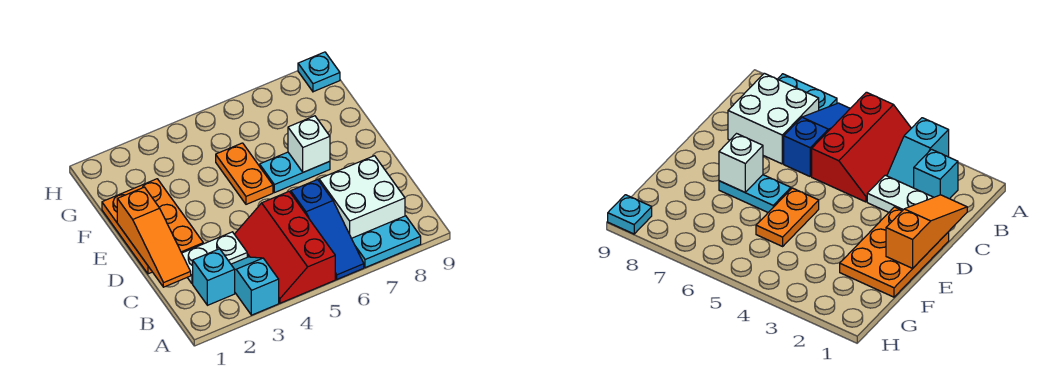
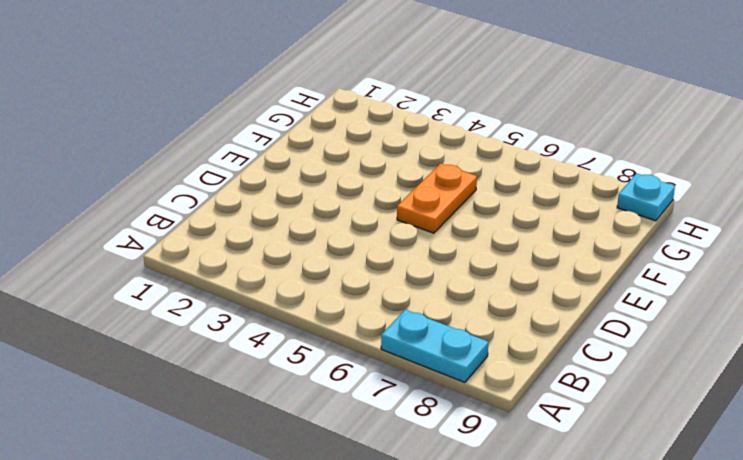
none -> cyan slope A3:B3 level 1 top A
none -> red slope A4:C5 level 1 top 5
none -> blue slope A6:C6 level 1 top C

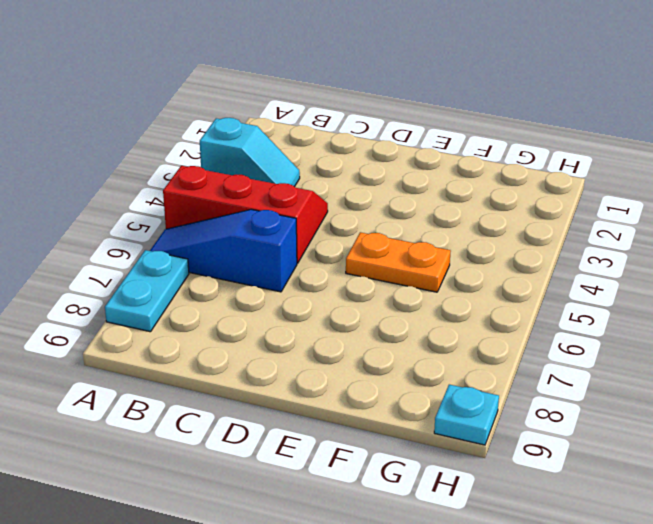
none -> cyan brick B2 level 1
none -> white brick B7:C8 level 1
none -> white plate C2:C3 level 1

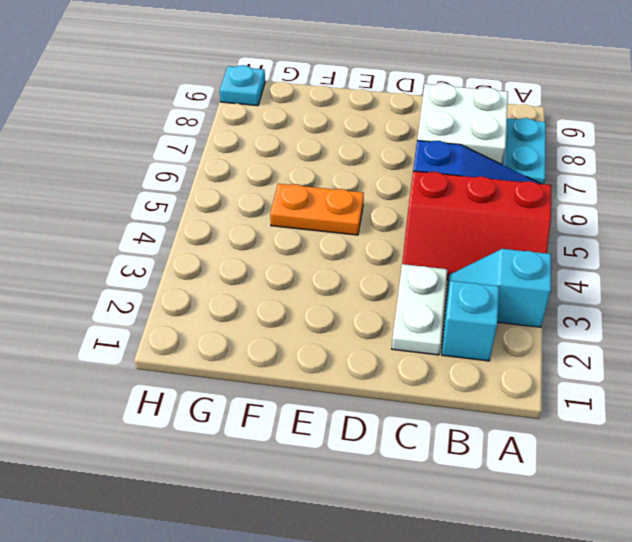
none -> orange plate D1:F2 level 1
none -> cyan plate E6:E7 level 1
none -> orange slope C1:E1 level 2 top E

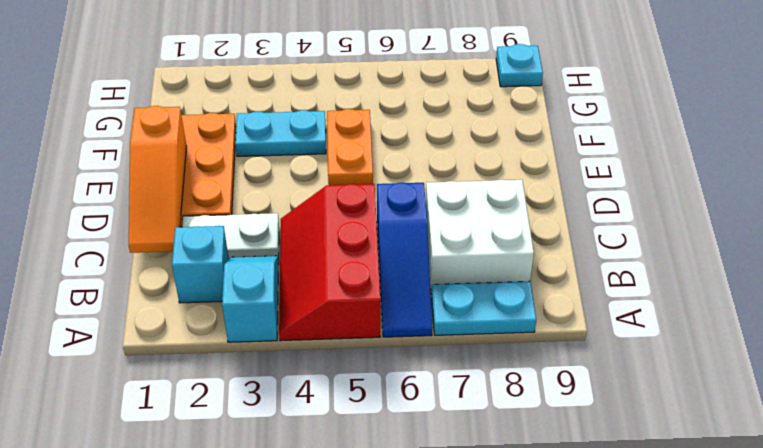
cyan plate F3:F4 level 1 -> cyan plate E6:E7 level 1
none -> white brick E7 level 2

